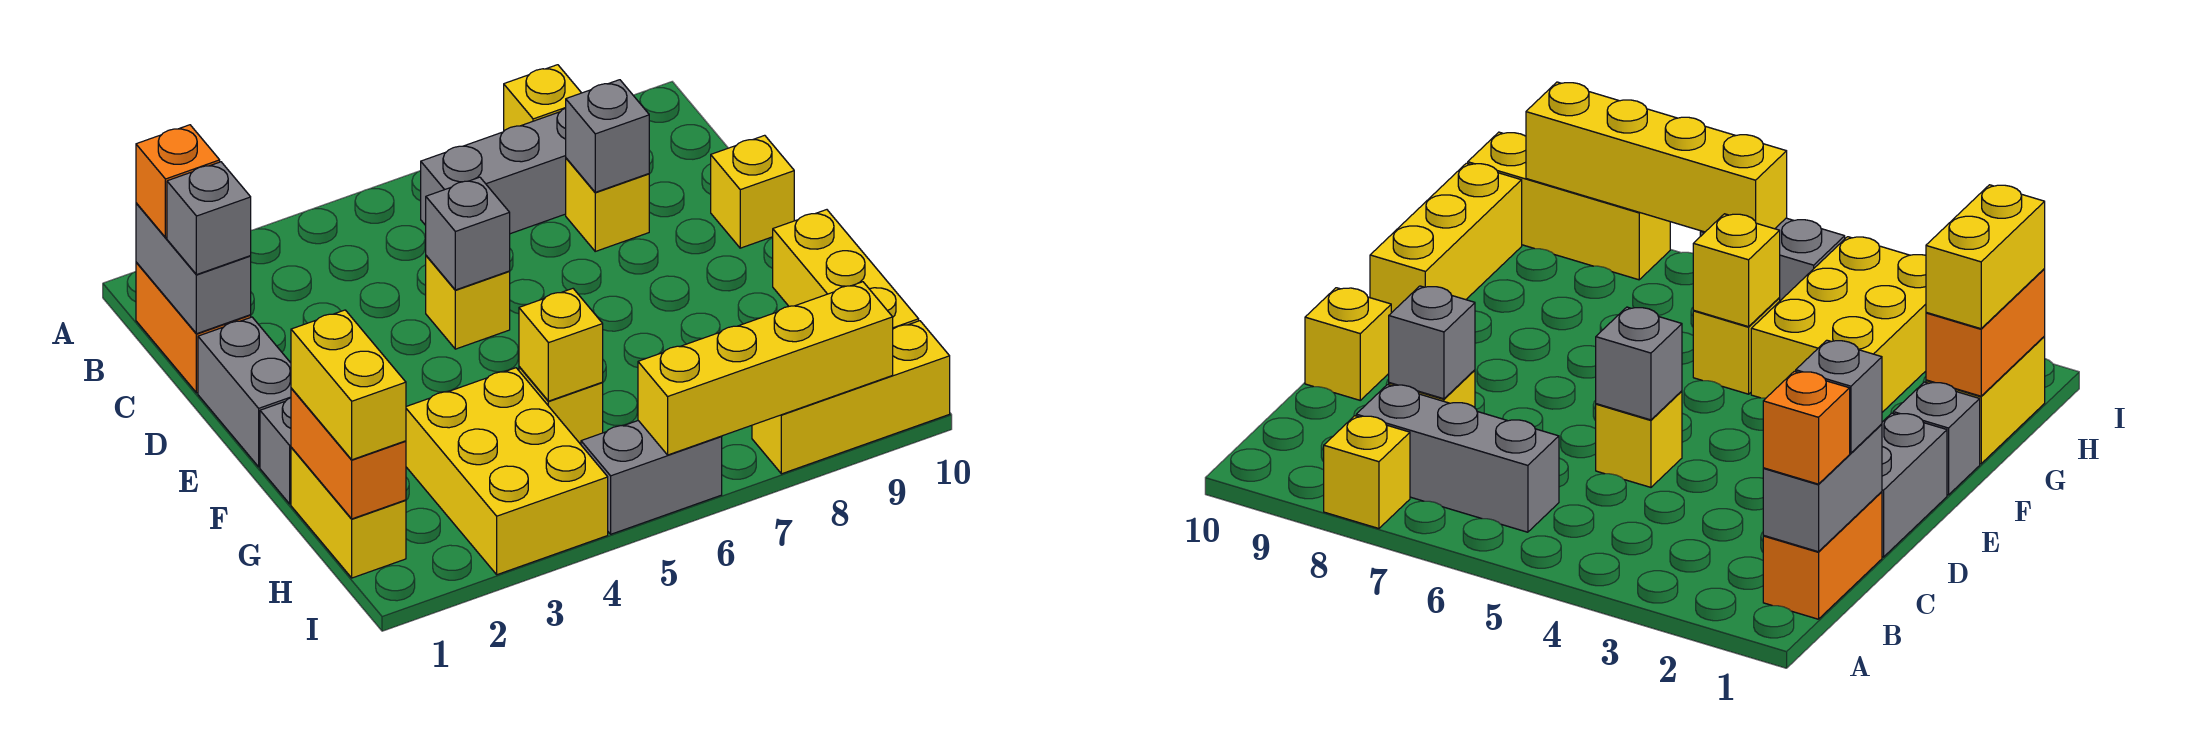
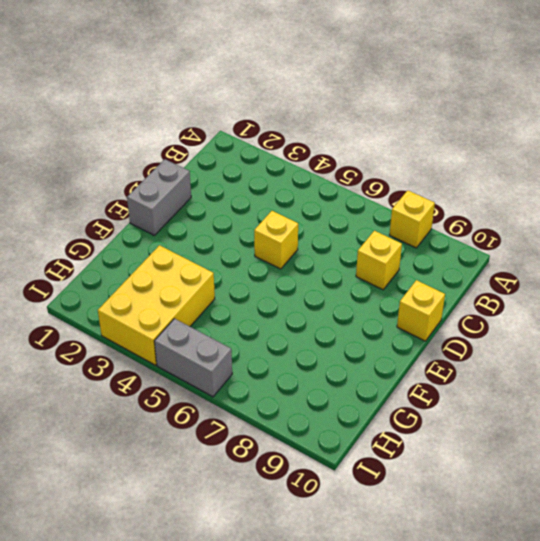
none -> orange brick B1:C1 level 1
none -> grey brick B6:B8 level 1
none -> grey brick F1 level 1

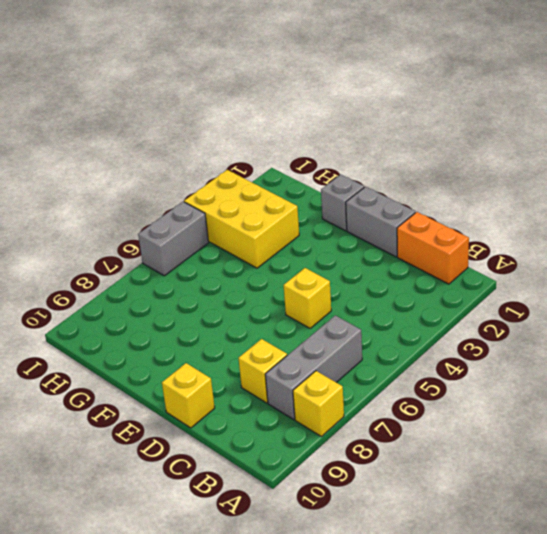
none -> yellow brick F10:H10 level 1
none -> yellow brick G1:H1 level 1
none -> yellow brick G5 level 1

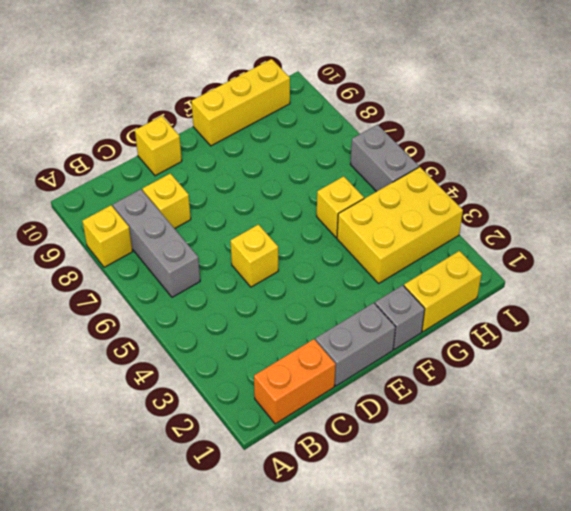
none -> yellow brick I8:I10 level 1
none -> grey brick B1:C1 level 2
none -> grey brick C8 level 2

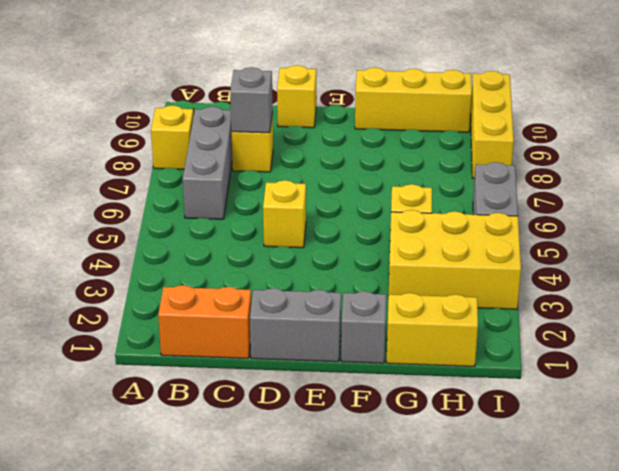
none -> grey brick B1:C1 level 2
none -> grey brick D5 level 2
none -> orange brick G1:H1 level 2

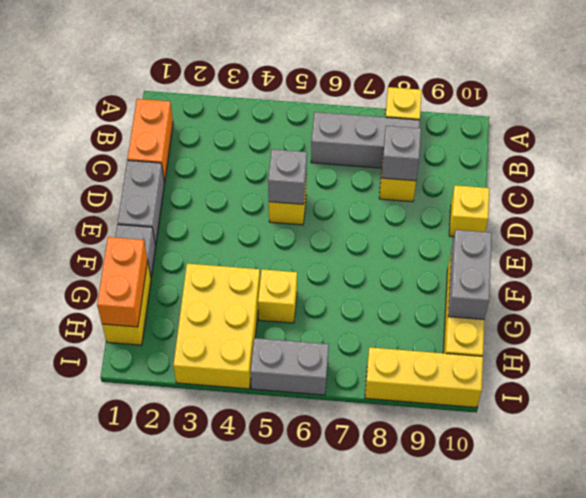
grey brick F10:G10 level 2 -> grey brick B1:C1 level 2
none -> yellow brick G5 level 2
none -> yellow brick I6:I9 level 2
none -> orange brick B1 level 3

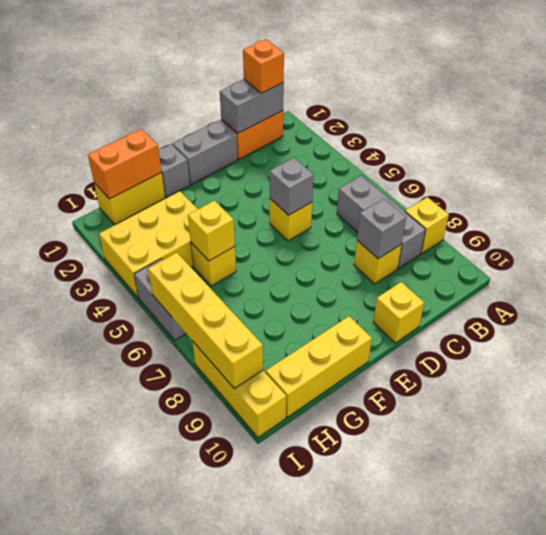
none -> grey brick C1 level 3
none -> yellow brick G1:H1 level 3

